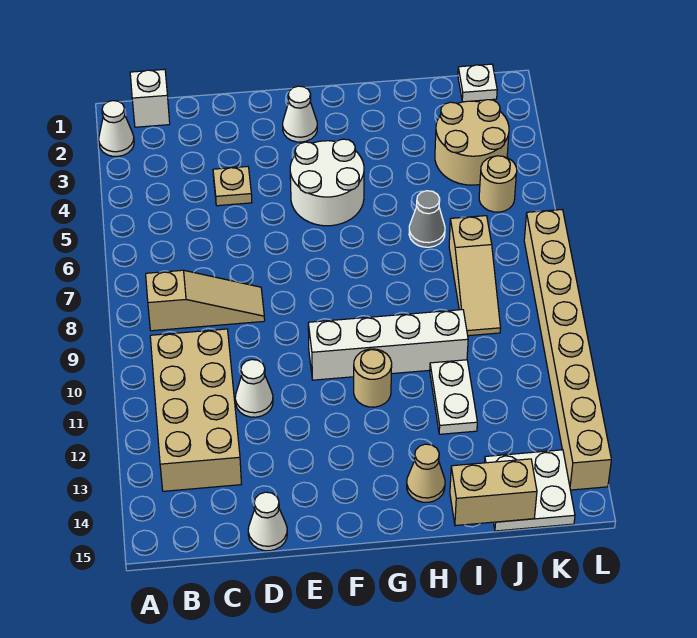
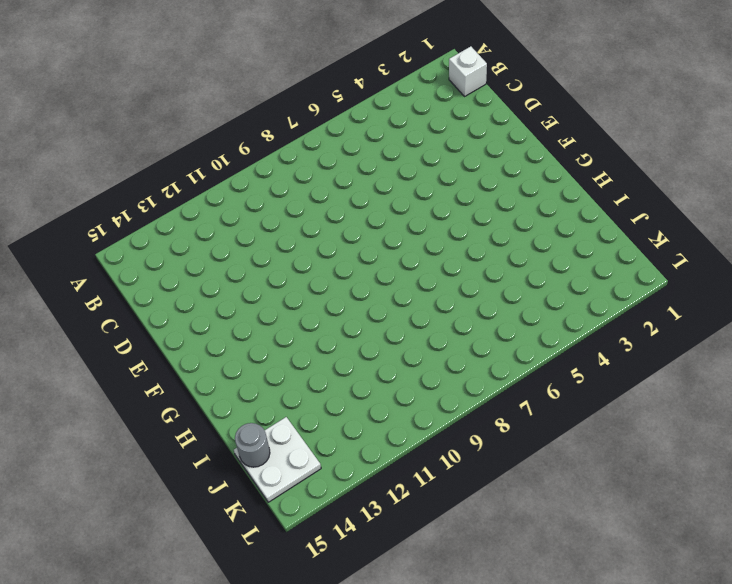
grey round brick J15 level 2 -> tan brick I15:J15 level 2
none -> white cone A2 level 1
none -> tan slope B8:D8 level 1 top B
none -> tan brick B10:C13 level 1

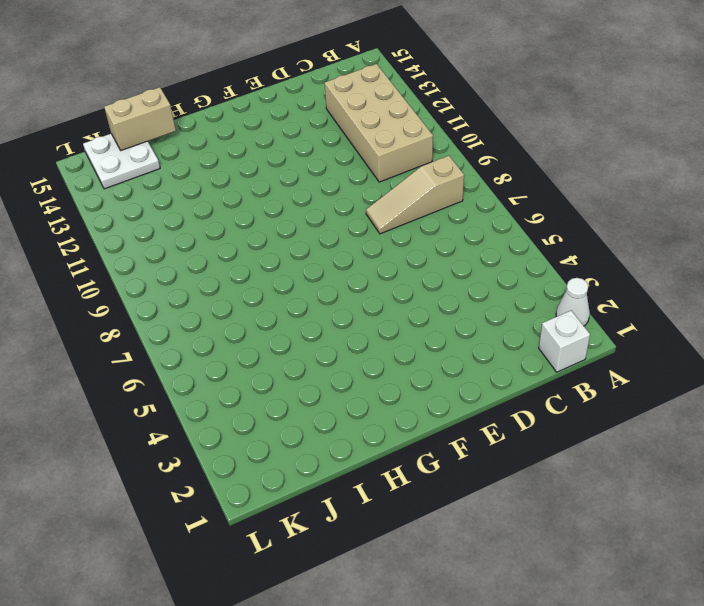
none -> tan plate D4 level 1
none -> white cone D11 level 1
none -> white cone D15 level 1

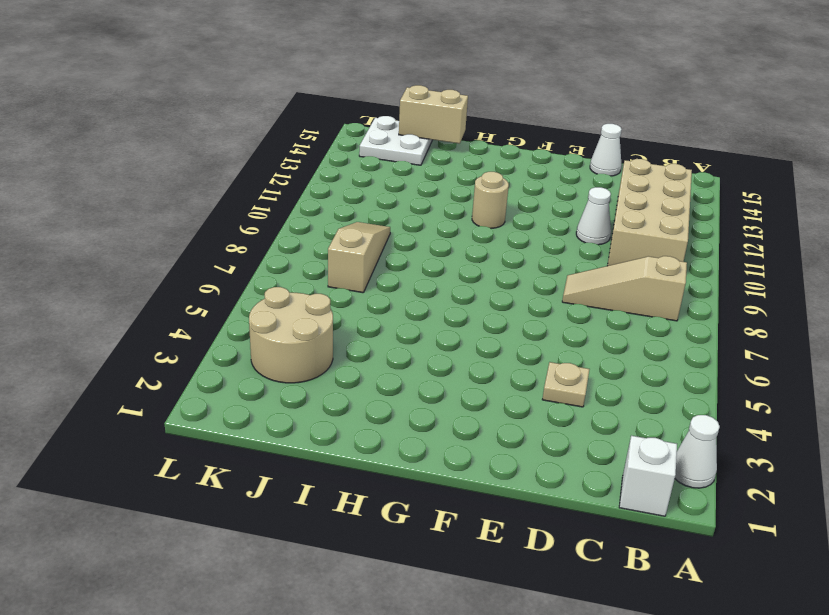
none -> white cone F2 level 1
none -> white round brick F4:G5 level 1
none -> white brick F10:I10 level 1

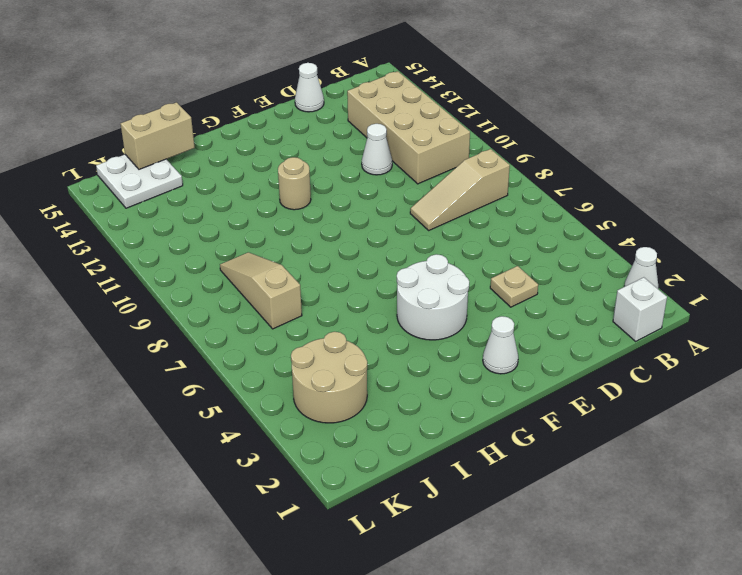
none -> white brick F10:I10 level 1
none -> tan cone H14 level 1
none -> grey cone I6 level 1

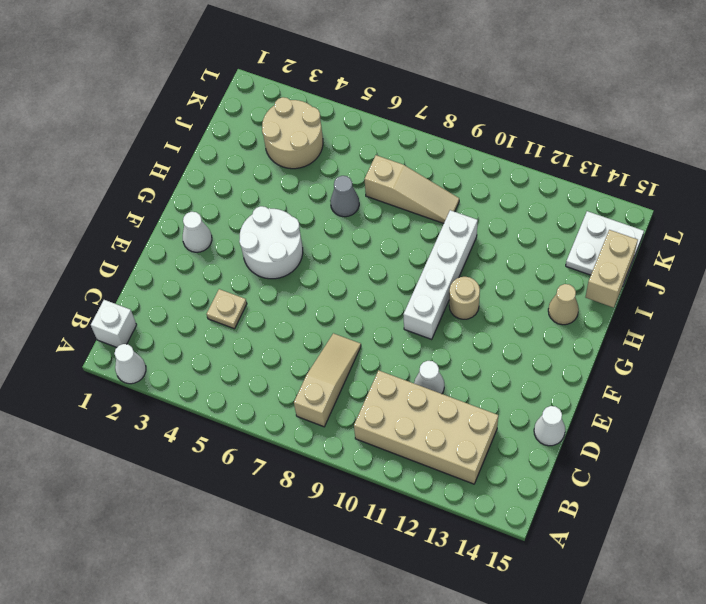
none -> white plate I11:I12 level 1
none -> white plate K1 level 1
none -> tan round brick K5 level 1

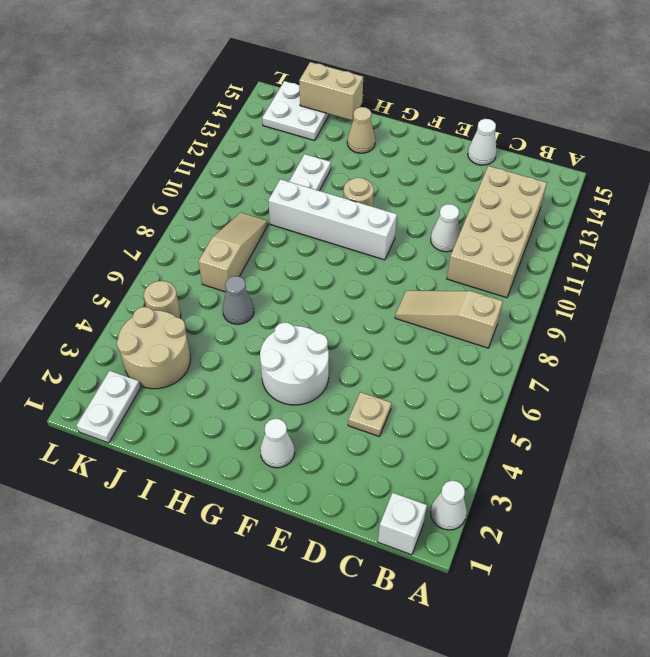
white plate K1:K2 level 1 -> white plate K1 level 1
none -> tan brick L7:L14 level 1

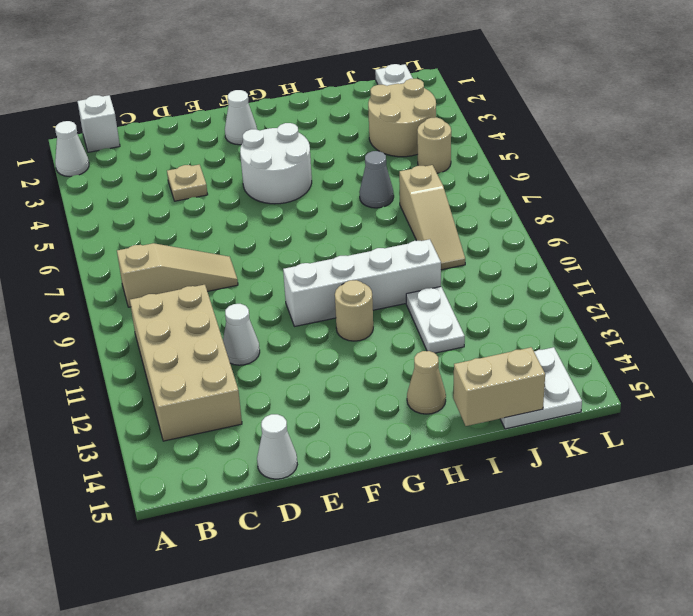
none -> tan brick L7:L14 level 1

